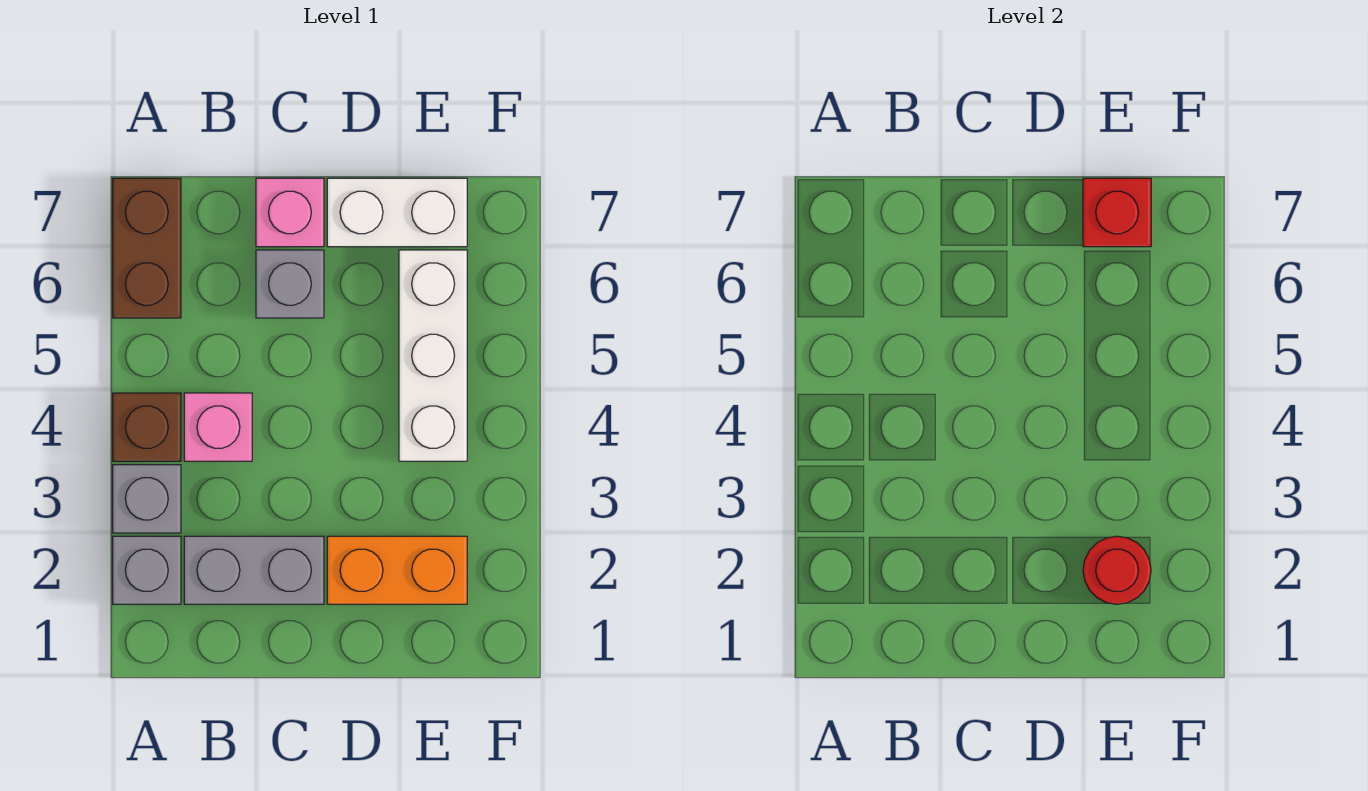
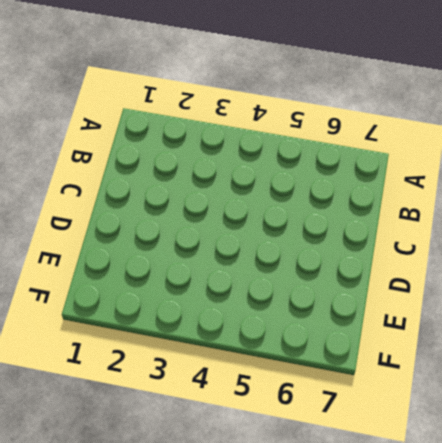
none -> grey brick A2 level 1
none -> grey brick A3 level 1
none -> brown brick A4 level 1

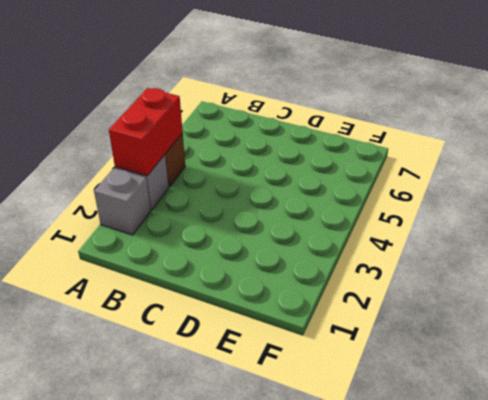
red brick A3:A4 level 2 -> none
none -> brown brick A6:A7 level 1
none -> grey brick B2:C2 level 1
none -> pink brick B4 level 1

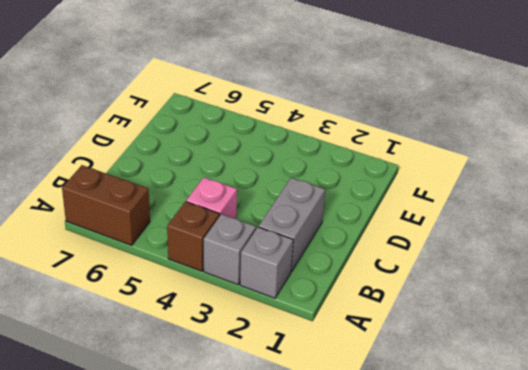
none -> grey brick C6 level 1
none -> pink brick C7 level 1
none -> orange brick D2:E2 level 1

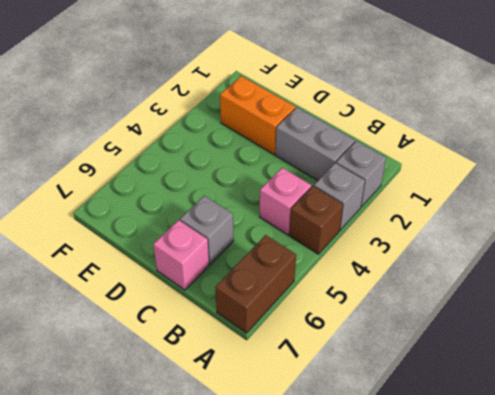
none -> white brick D7:E7 level 1
none -> white brick E4:E6 level 1
none -> red round brick E2 level 2

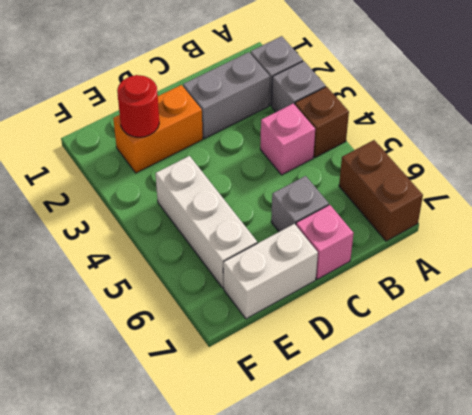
none -> red brick E7 level 2

